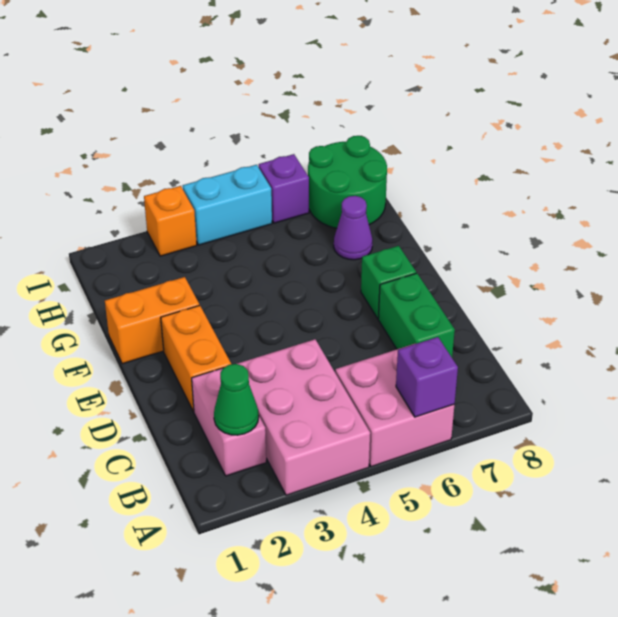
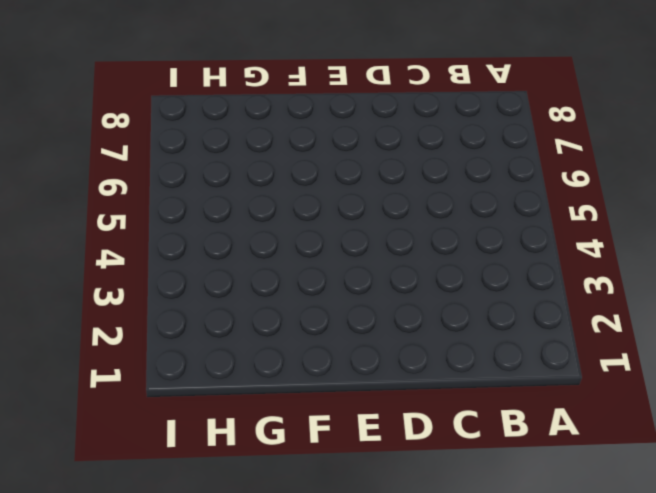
none -> pink brick A3:C4 level 1
none -> pink brick A5:B6 level 1
none -> pink brick B2:C2 level 1

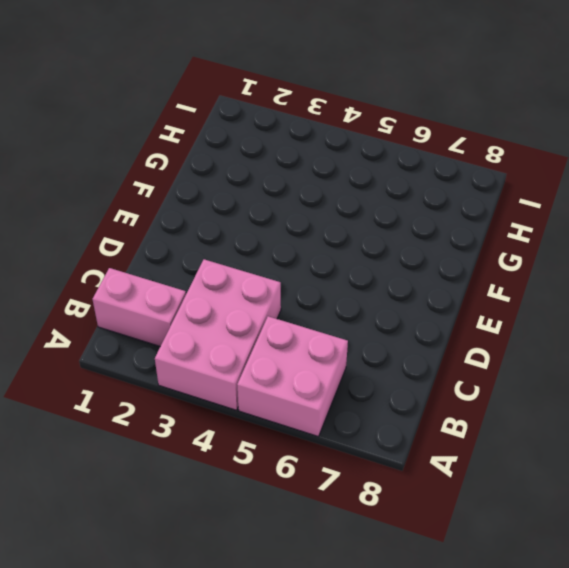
pink brick B1:B2 level 1 -> pink brick B2:C2 level 1
none -> green brick C7:D7 level 1
none -> orange brick D2:E2 level 1
none -> green brick E7 level 1

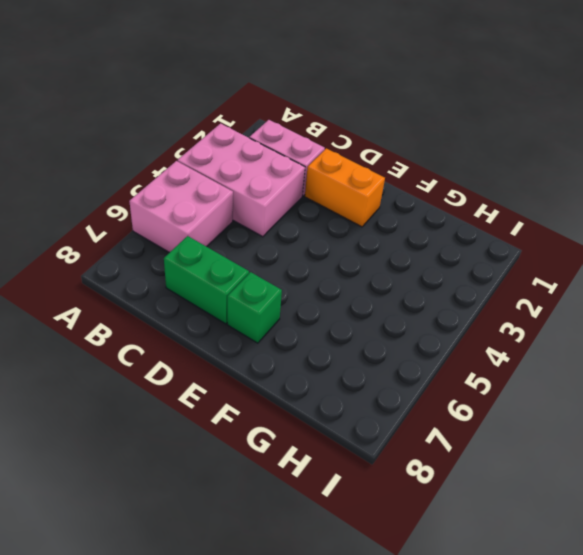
none -> orange brick F1:F2 level 1
none -> purple cone G7 level 1
none -> green round brick H7:I8 level 1

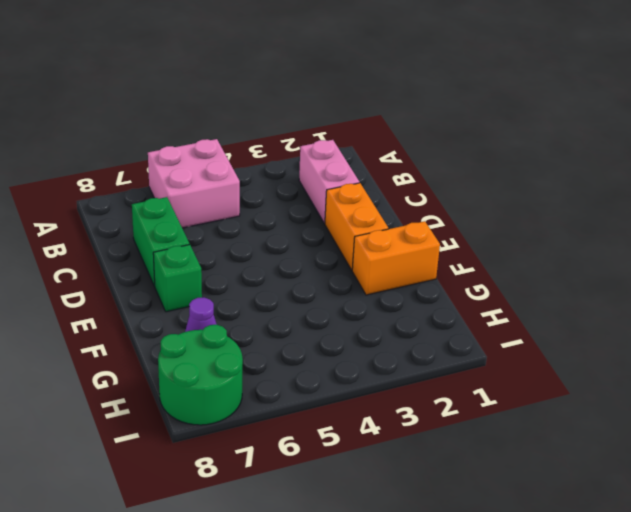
none -> pink brick A3:C4 level 1
none -> orange brick I3 level 1
none -> cyan brick I4:I5 level 1

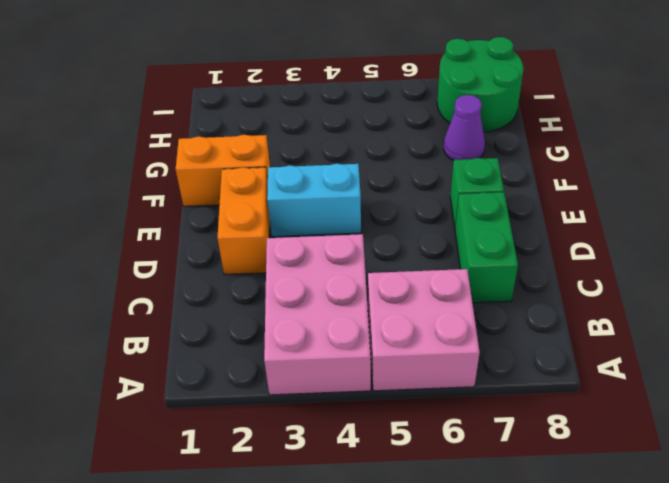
cyan brick E3:E4 level 1 -> cyan brick I4:I5 level 1
none -> pink brick B2:C2 level 1
none -> orange brick I3 level 1
none -> purple brick I6 level 1

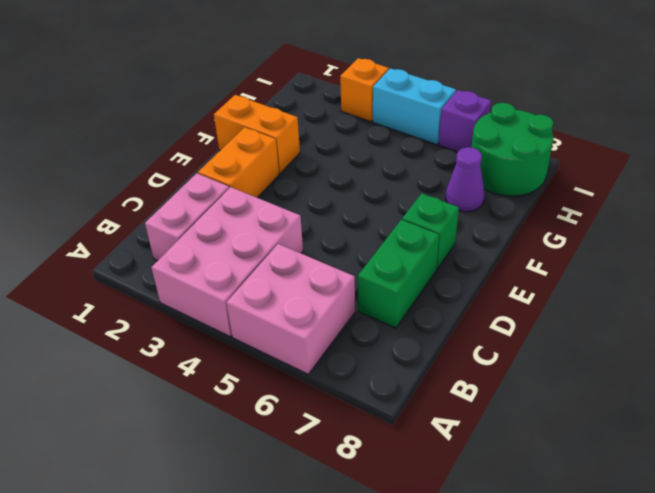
none -> purple brick A6 level 2
none -> green cone B2 level 2

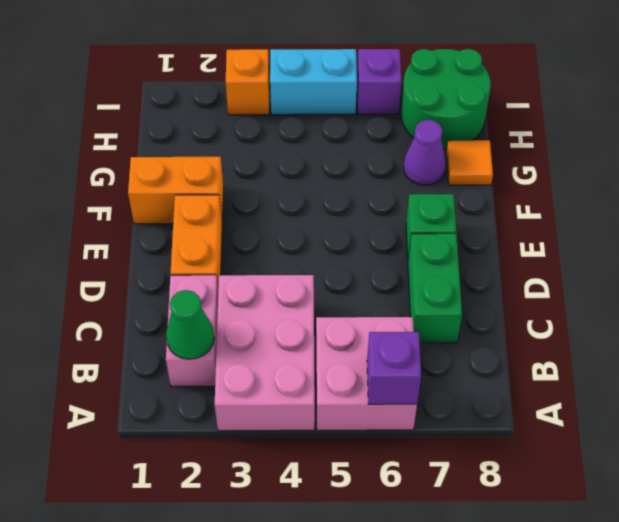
orange tile G8 level 1 -> none

